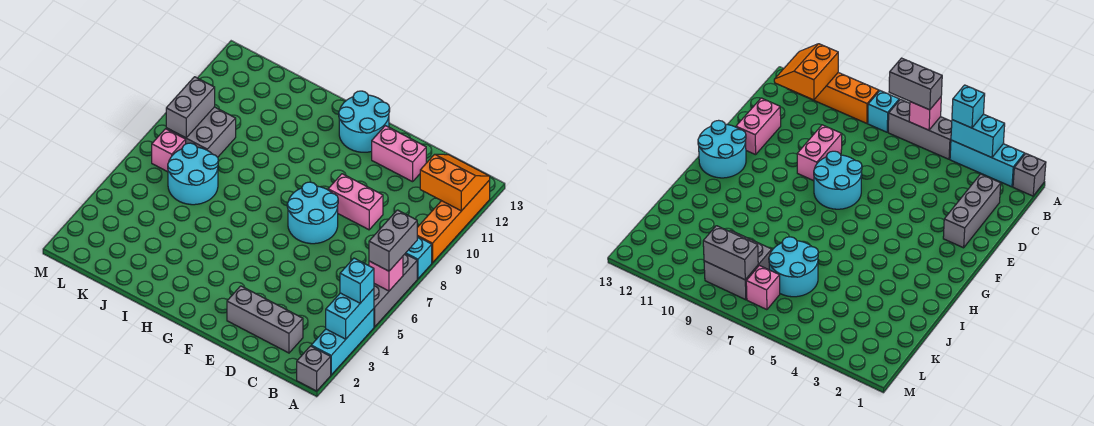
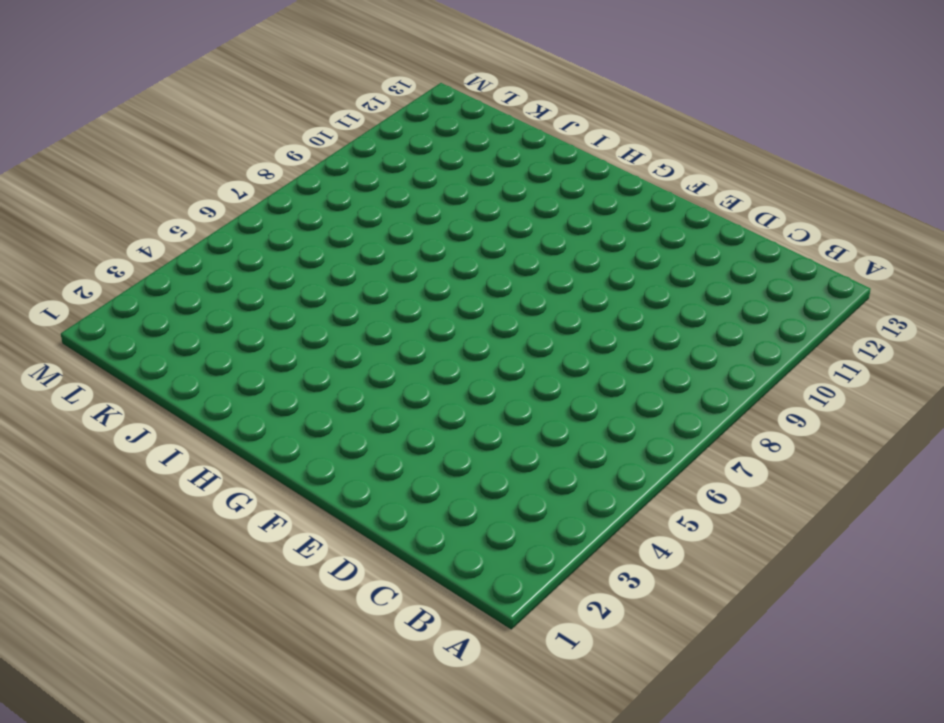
none -> grey brick A1 level 1
none -> cyan brick A2:A4 level 1
none -> grey brick A5:A7 level 1

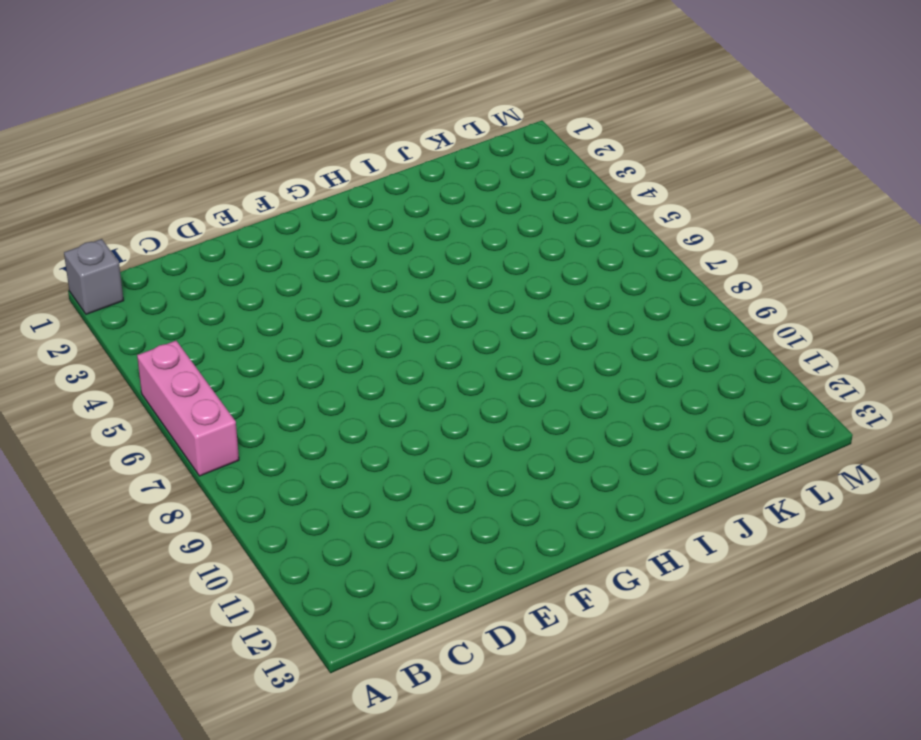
pink brick A5:A7 level 1 -> grey brick A5:A7 level 1
none -> cyan brick A2:A4 level 1
none -> cyan brick A8 level 1
none -> orange brick A9:A12 level 1

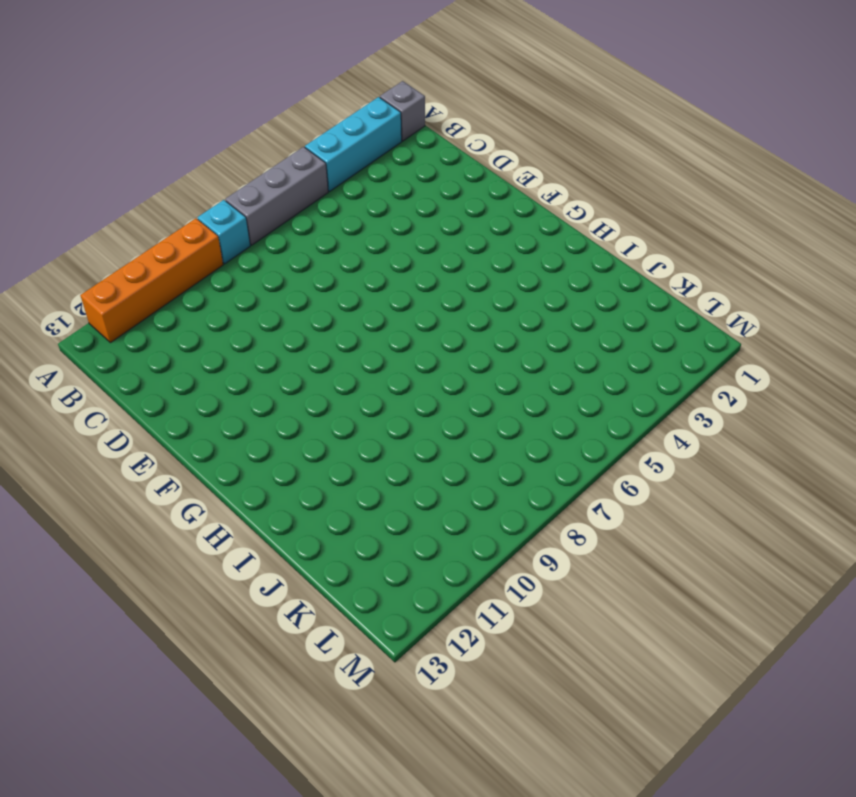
none -> grey brick C2:E2 level 1
none -> pink brick D9:E9 level 1
none -> pink brick D12:E12 level 1

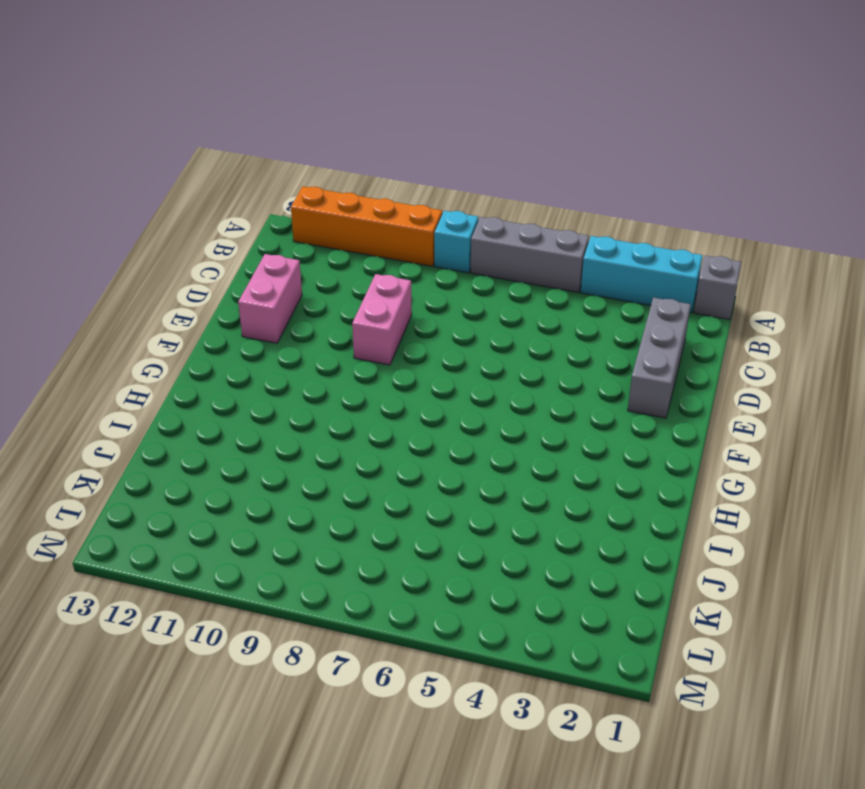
none -> cyan round brick E7:F8 level 1
none -> cyan round brick F12:G13 level 1
none -> cyan round brick J6:K7 level 1

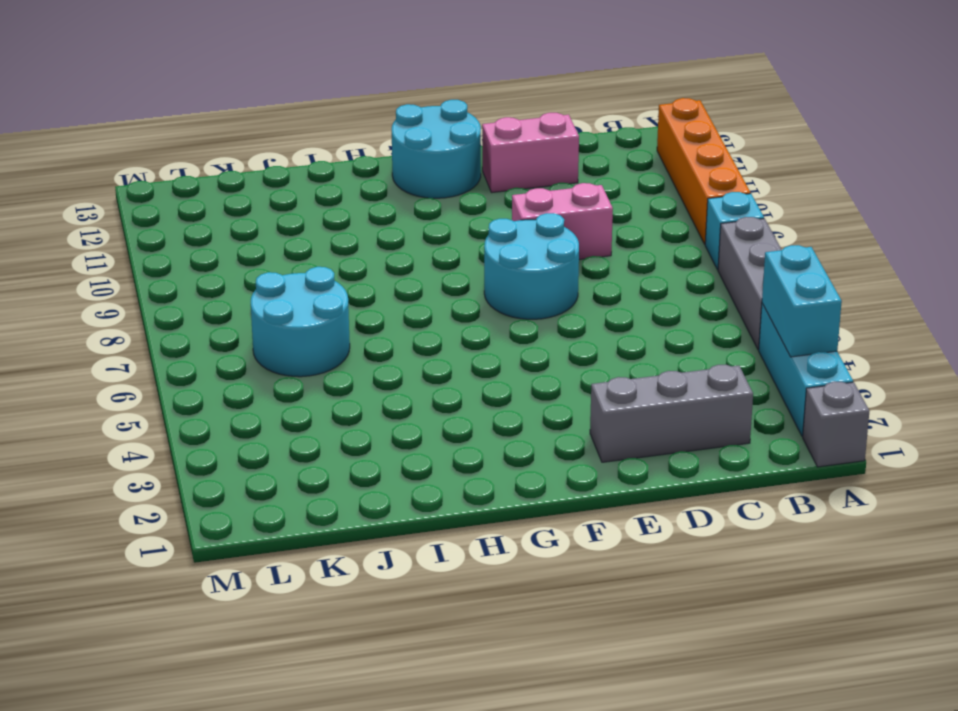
none -> grey brick K8:L9 level 1
none -> pink brick L7 level 1
none -> pink brick A6 level 2

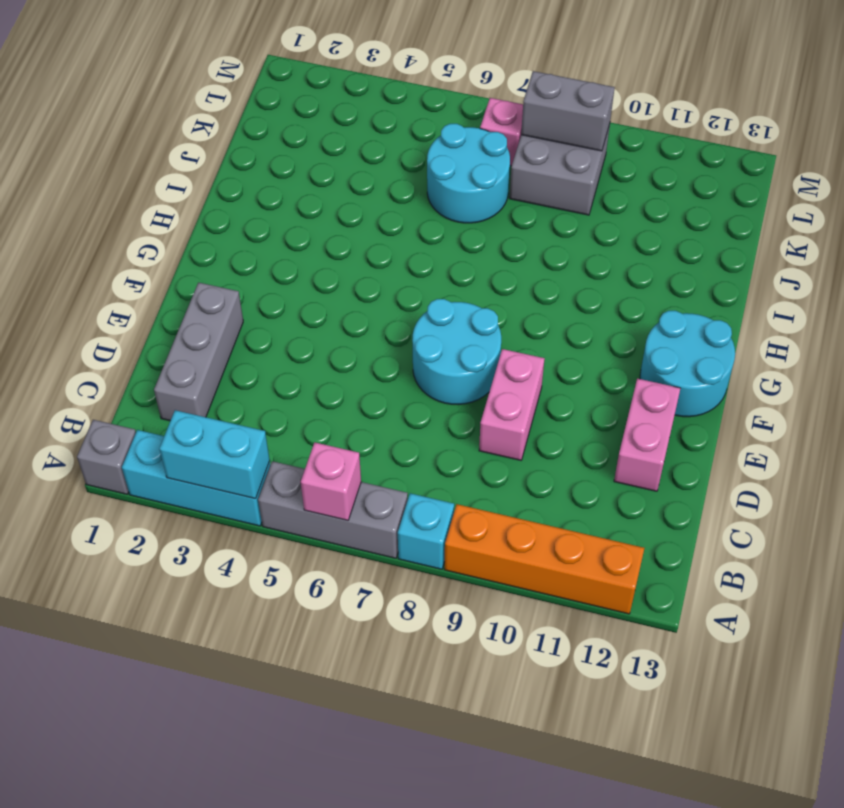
none -> orange slope A11:B12 level 2 top 11
none -> cyan brick A4 level 3
none -> grey brick A6:A7 level 3

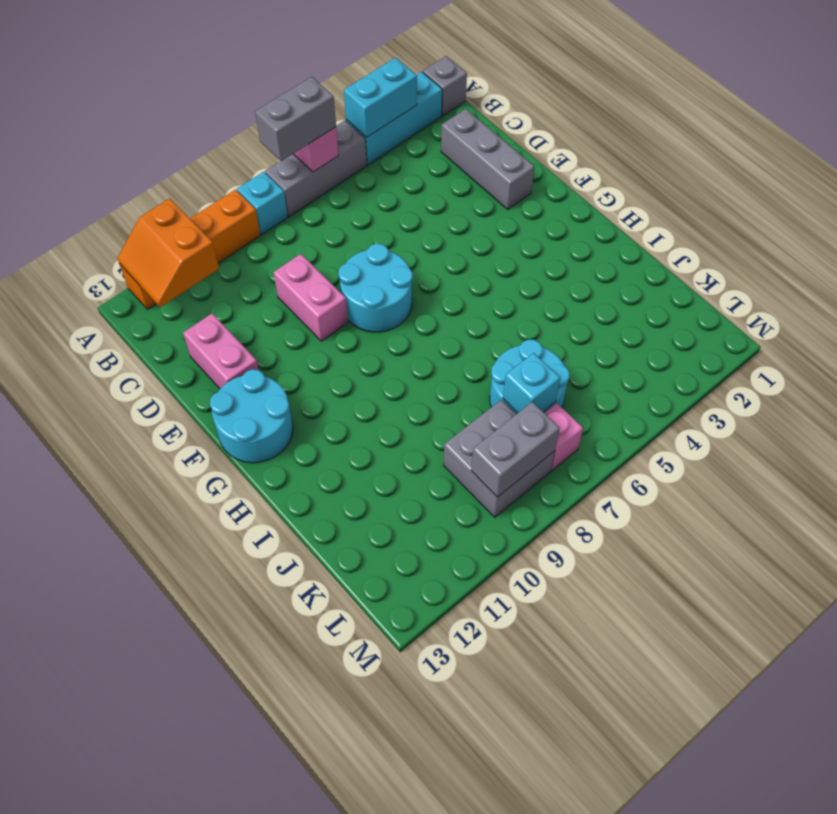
cyan brick K7 level 2 -> cyan brick A4 level 3

